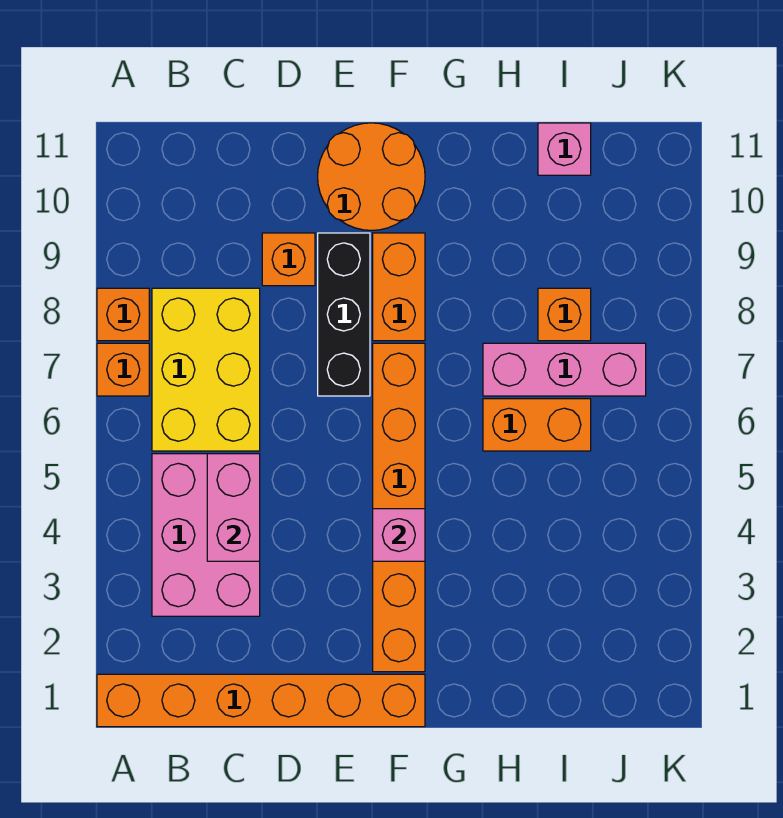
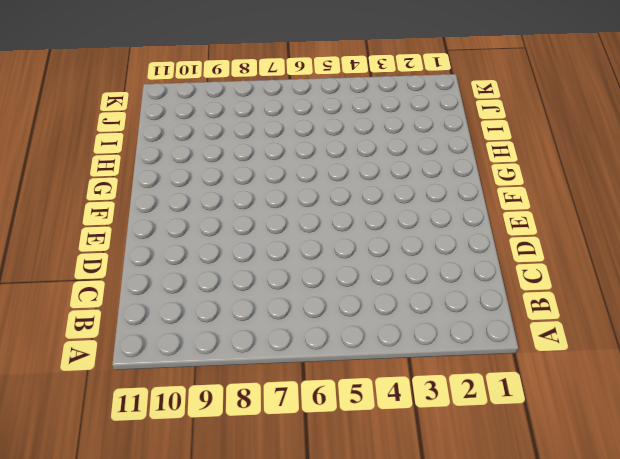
none -> orange brick A1:F1 level 1
none -> orange brick A7 level 1
none -> orange brick A8 level 1

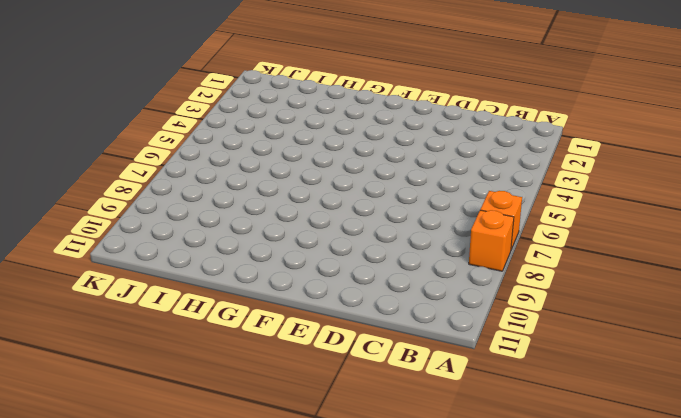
none -> orange brick A1:F1 level 1
none -> pink brick B3:C5 level 1
none -> yellow brick B6:C8 level 1

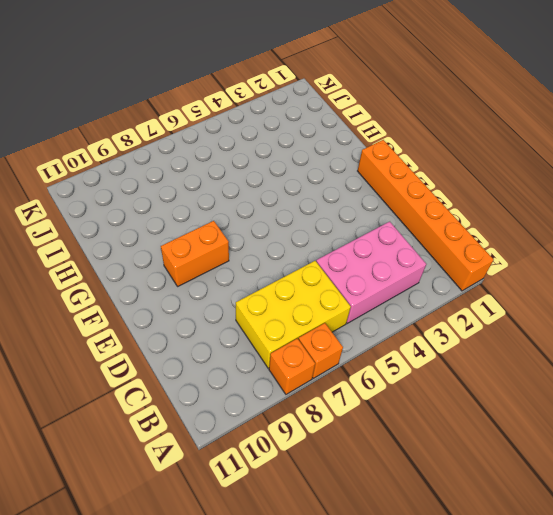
none -> orange brick D9 level 1
none -> black brick E7:E9 level 1
none -> orange round brick E10:F11 level 1

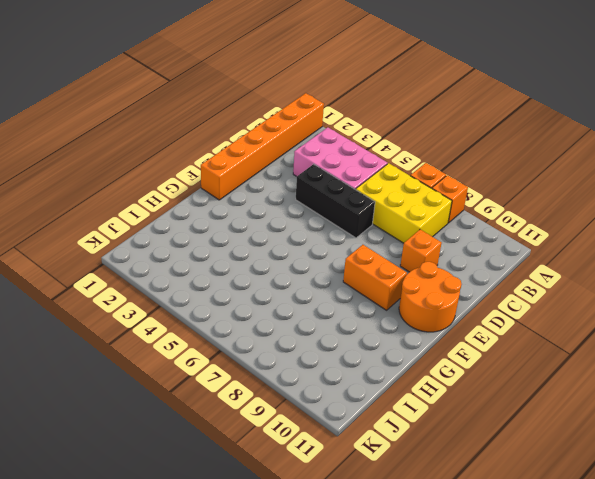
black brick D4:D6 level 1 -> black brick E7:E9 level 1
none -> orange brick F2:F7 level 1
none -> orange brick H6:I6 level 1
none -> pink brick H7:J7 level 1

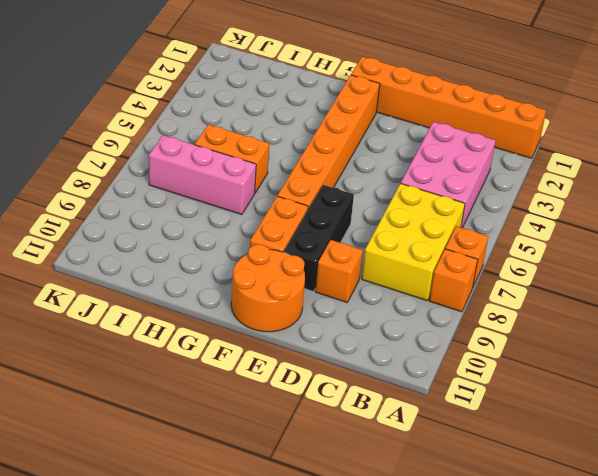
none -> orange brick I8 level 1
none -> pink brick I11 level 1
none -> pink brick C4:C5 level 2

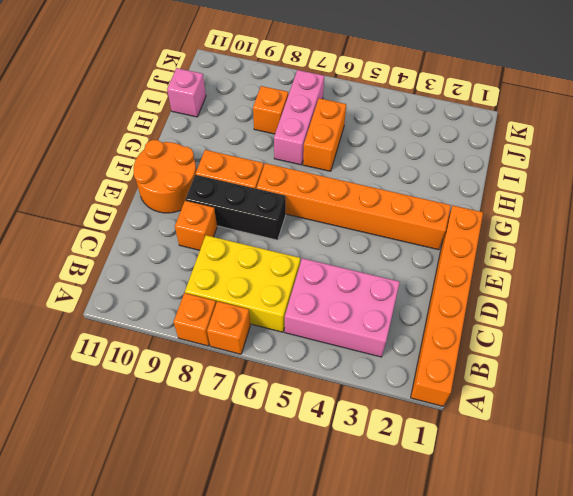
none -> pink brick C4:C5 level 2
none -> pink brick F4 level 2

